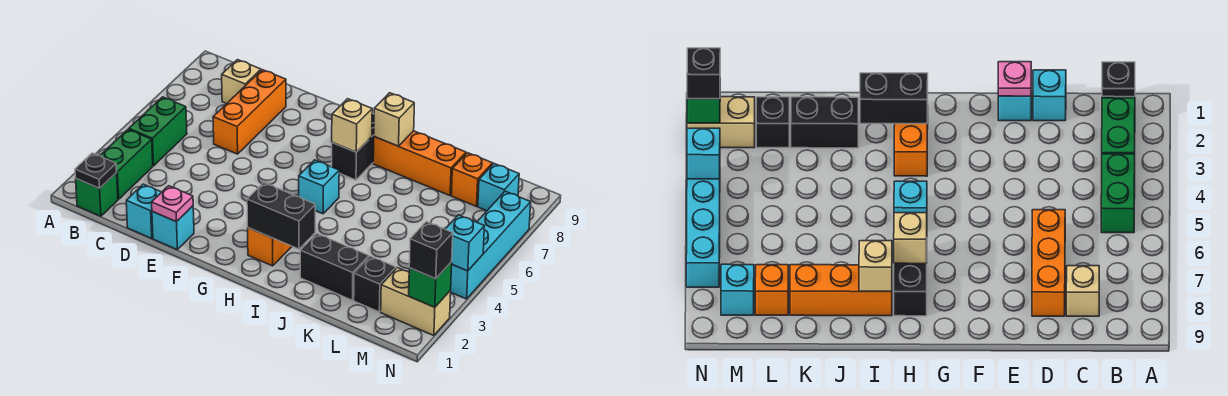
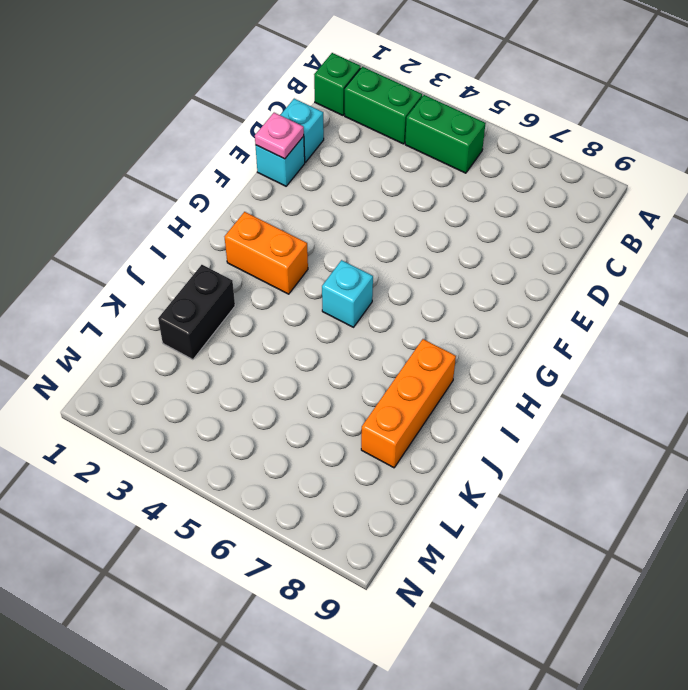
none -> tan brick C8 level 1
none -> orange brick D6:D8 level 1
none -> black brick H7:H8 level 1

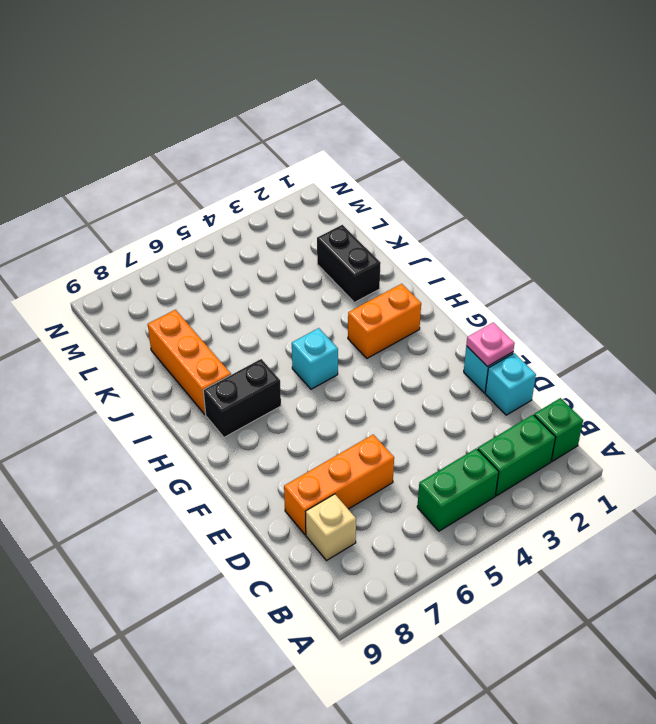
none -> black brick L2 level 1
none -> orange brick L8 level 1
none -> tan brick M2:N2 level 1

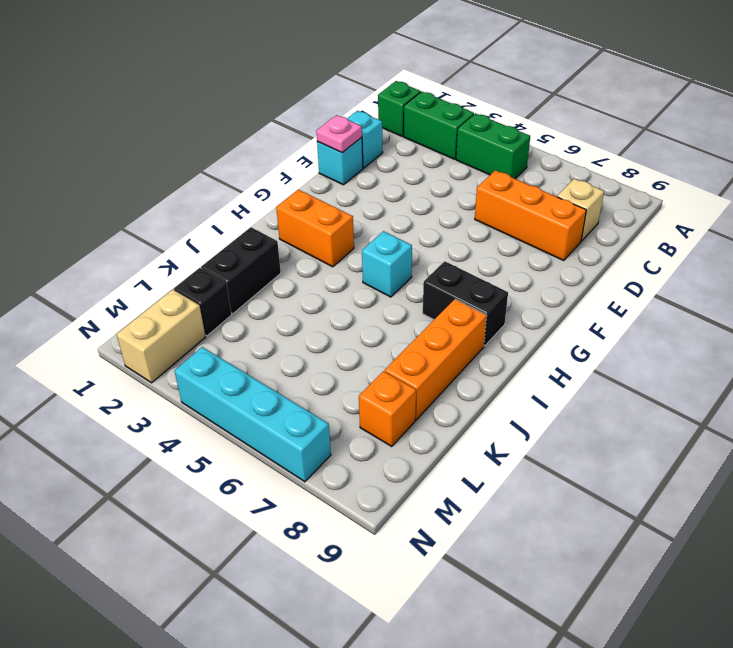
none -> cyan brick M8 level 1
none -> black plate B1 level 2
none -> black brick H2:I2 level 2

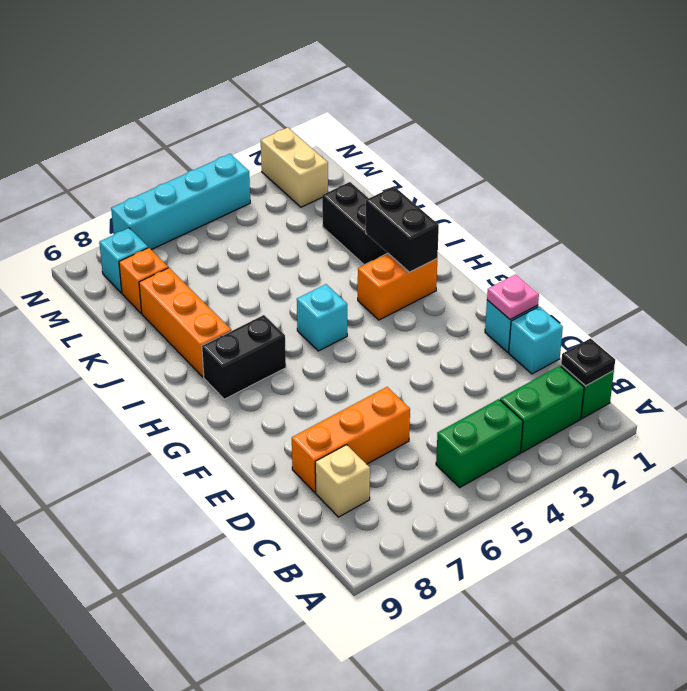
none -> black brick L2 level 1
none -> tan brick H7 level 2
none -> tan brick I8 level 2

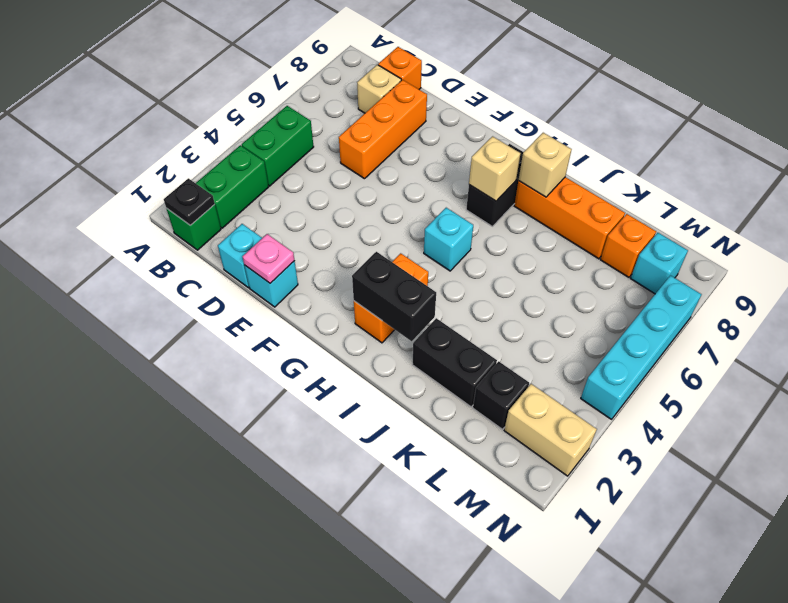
orange brick C9 level 1 -> none
none -> green brick N2 level 2
none -> cyan brick N4 level 2
none -> black brick N2 level 3

